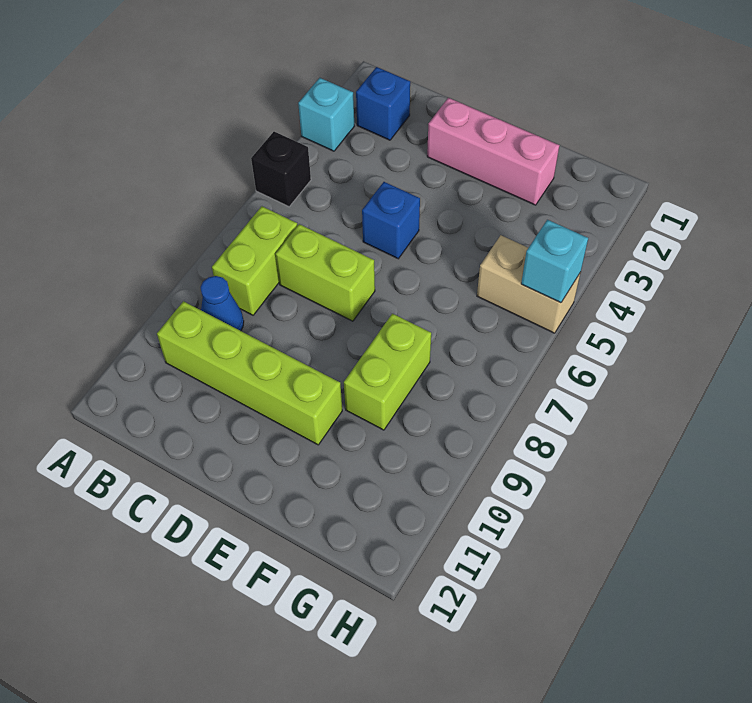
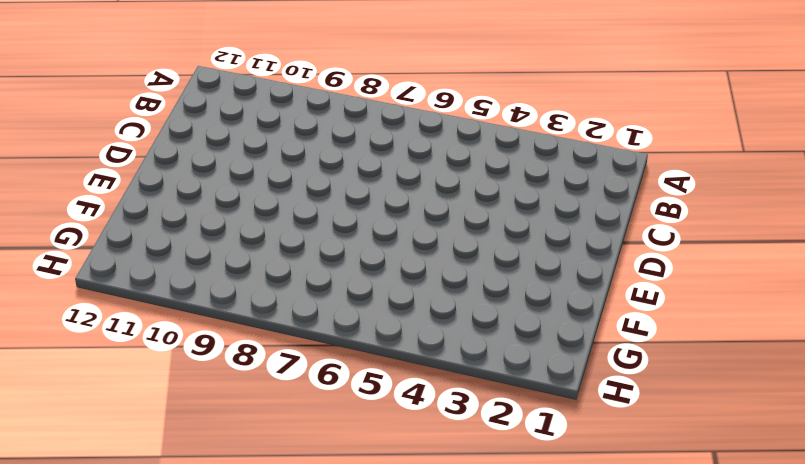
none -> cyan brick A3 level 1
none -> black brick A5 level 1
none -> blue brick B2 level 1

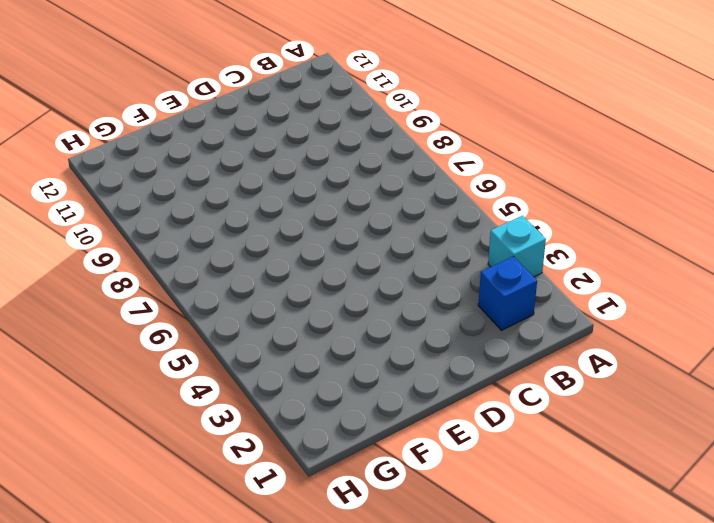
none -> black brick A5 level 1
none -> lime brick B7:B8 level 1
none -> blue cone B9 level 1

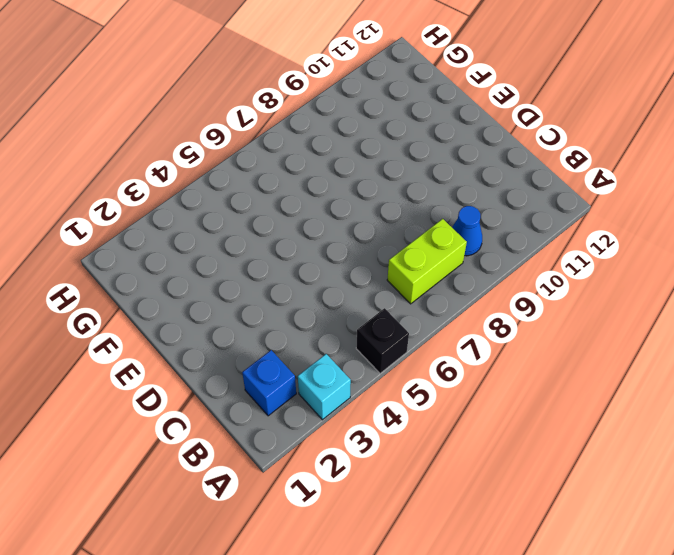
none -> lime brick B10:E10 level 1
none -> lime brick C7:D7 level 1
none -> pink brick D2:F2 level 1

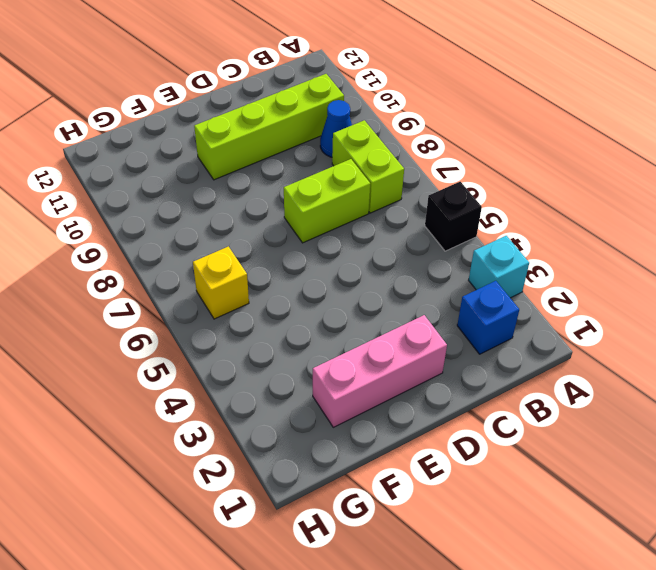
yellow brick G6 level 1 -> none
none -> blue brick D5 level 1
none -> lime brick F8:F9 level 1
none -> tan brick G5:H5 level 1

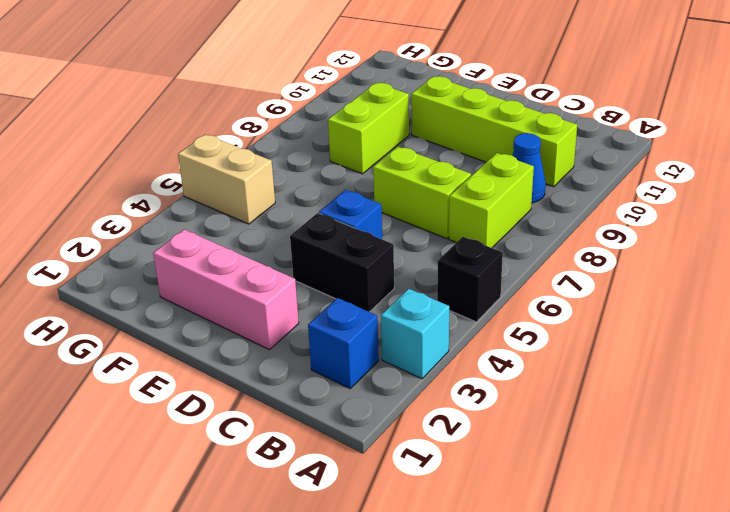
black brick C4:D4 level 1 -> none
none -> cyan brick H5 level 2

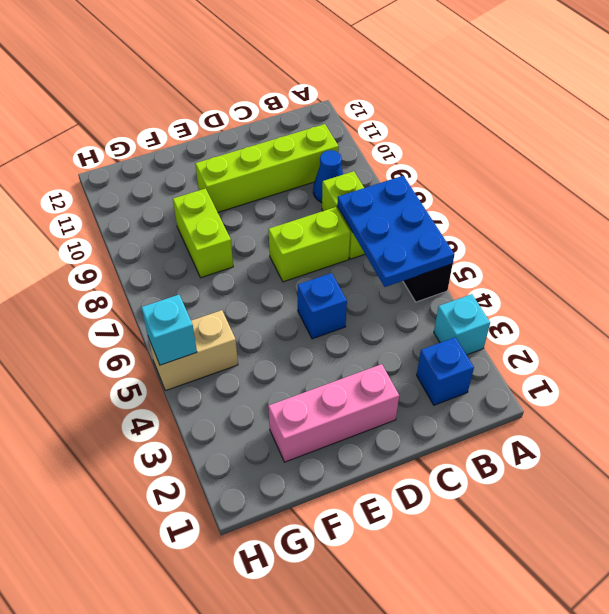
blue plate A5:B7 level 2 -> none

